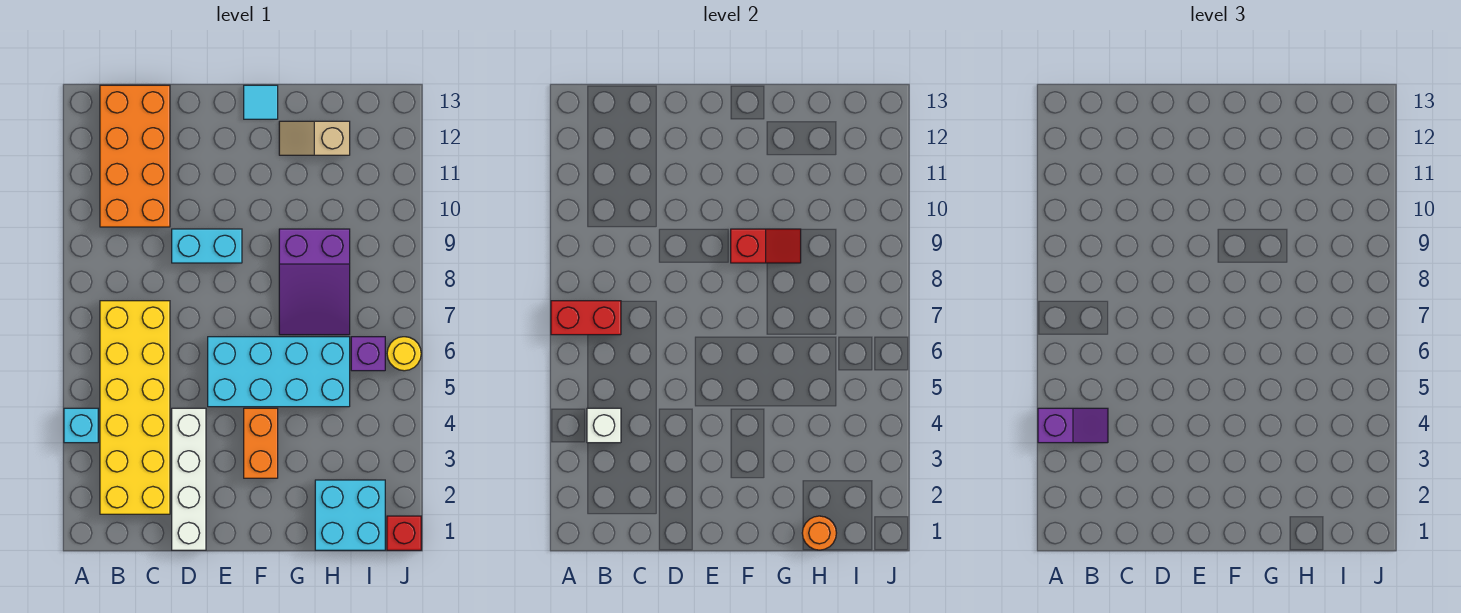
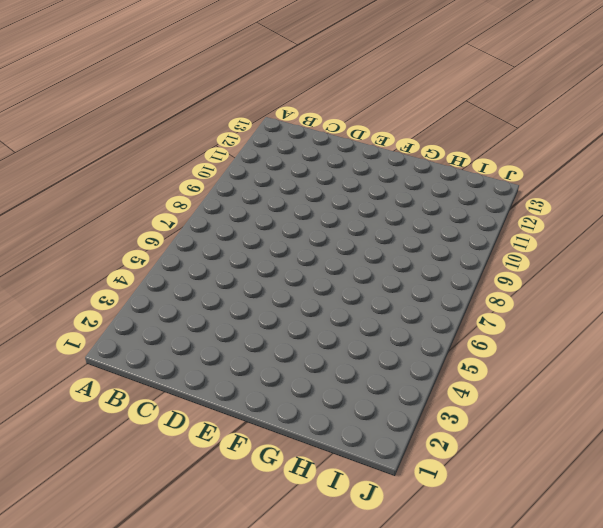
none -> cyan brick A4 level 1
none -> yellow brick B2:C7 level 1
none -> orange brick B10:C13 level 1

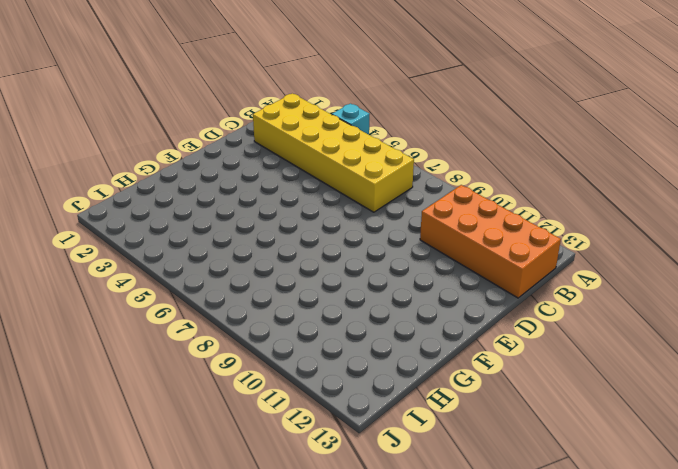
none -> white brick D1:D4 level 1
none -> cyan brick D9:E9 level 1
none -> cyan brick E5:H6 level 1

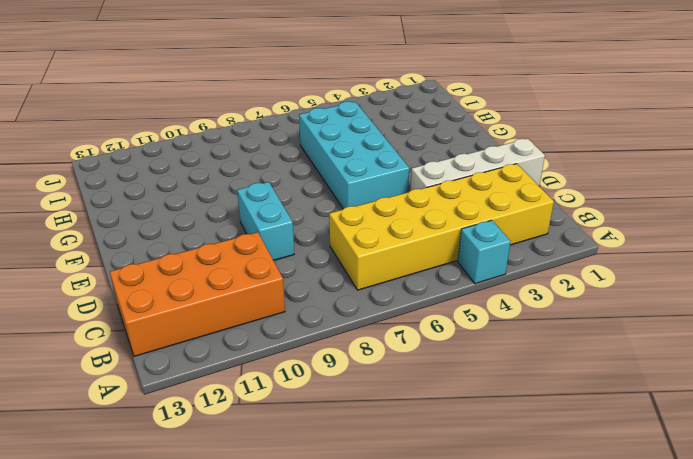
none -> orange brick F3:F4 level 1
none -> cyan tile F13 level 1
none -> purple slope G7:H9 level 1 top 9

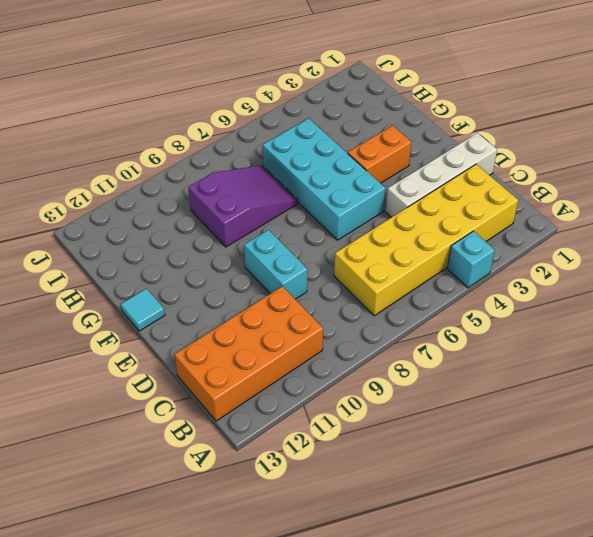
none -> tan slope G12:H12 level 1 top H
none -> cyan brick H1:I2 level 1
none -> purple brick I6 level 1

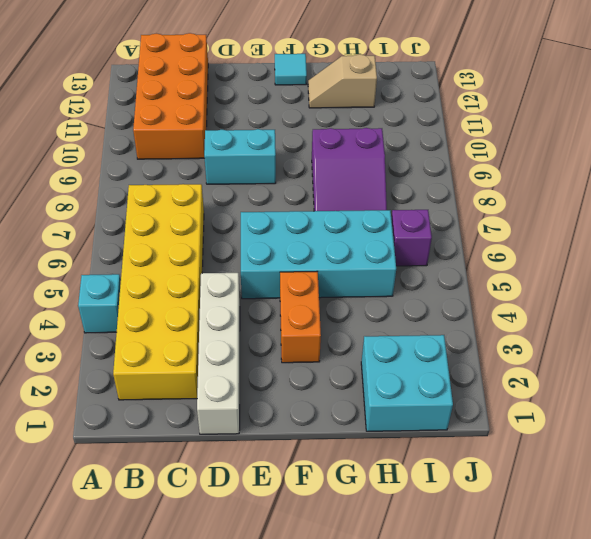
none -> red brick J1 level 1
none -> yellow round brick J6 level 1
none -> red brick A7:B7 level 2

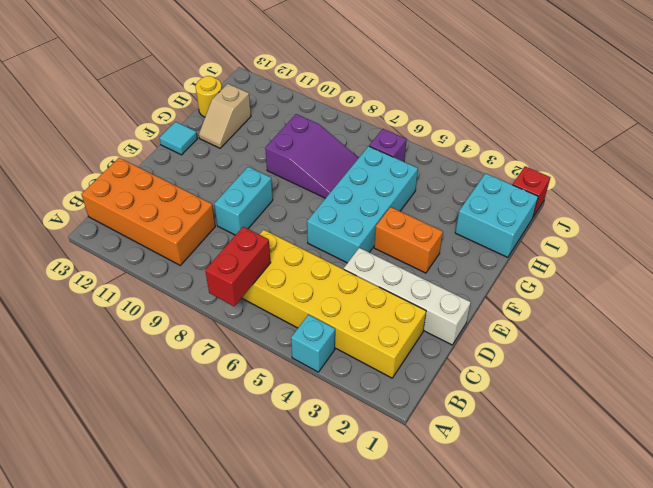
yellow round brick H13 level 1 -> yellow round brick J6 level 1
none -> white brick B4 level 2
none -> red slope F9:G9 level 2 top F
none -> orange round brick H1 level 2

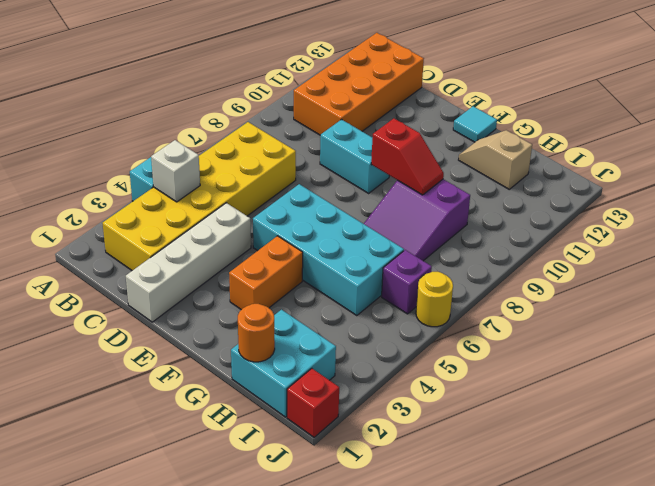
none -> red brick A7:B7 level 2
none -> purple slope A4:B4 level 3 top A

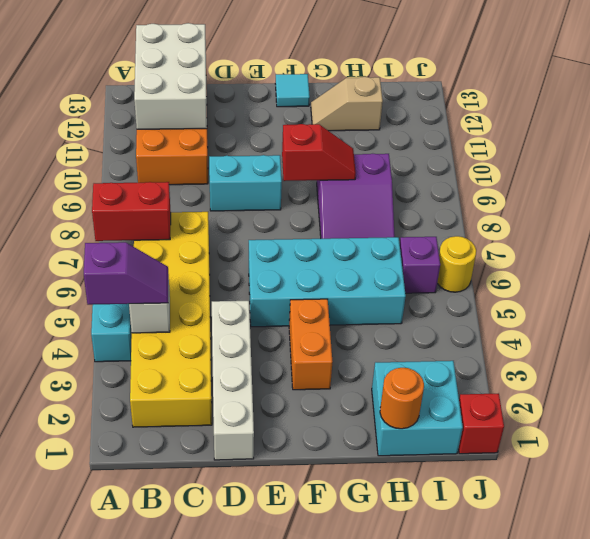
white brick B11:C13 level 2 -> none

